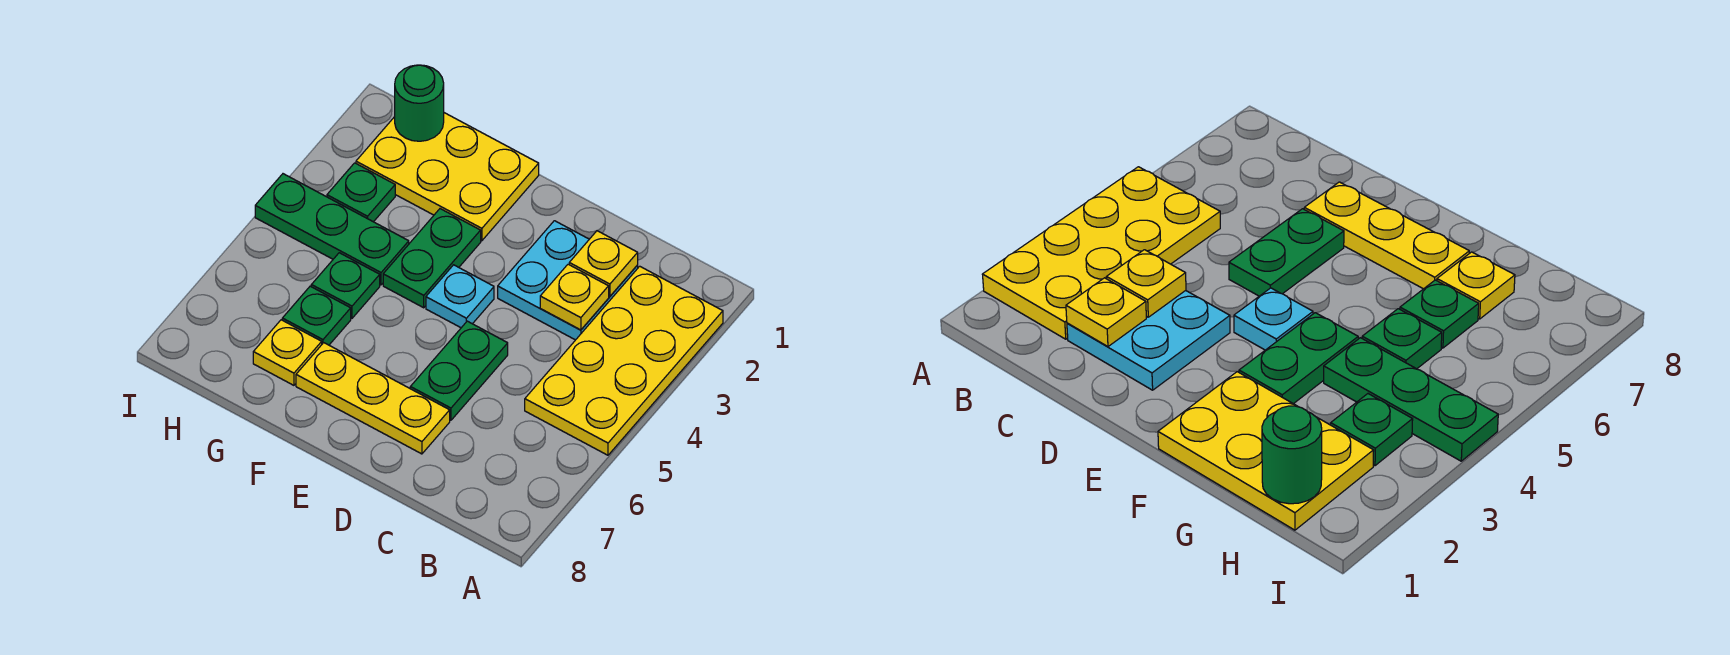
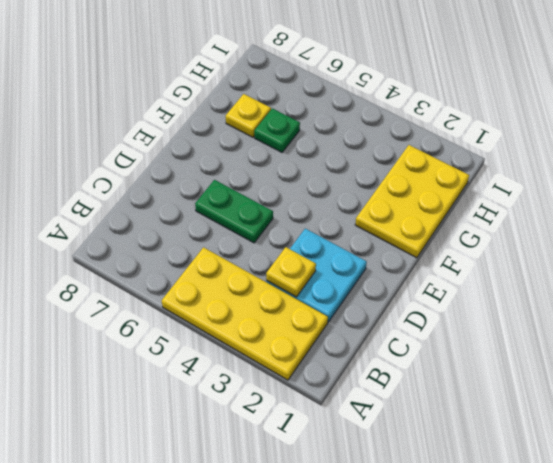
none -> yellow plate D7:F7 level 1
none -> cyan plate E4 level 1
none -> green plate F3:F4 level 1

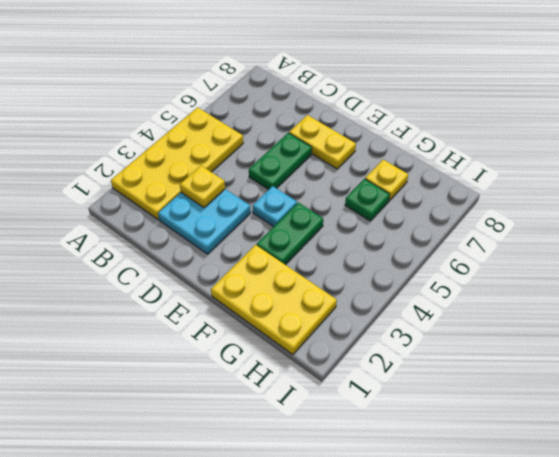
yellow plate D7:E7 level 1 -> yellow plate D7:F7 level 1
none -> green plate G4:I4 level 1
none -> green plate G5 level 1
none -> green plate H3 level 1

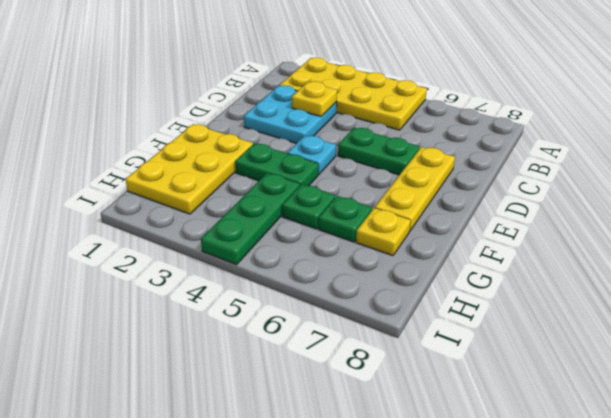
none -> green plate H3 level 1
none -> yellow plate C2 level 2
none -> green round brick H1 level 2

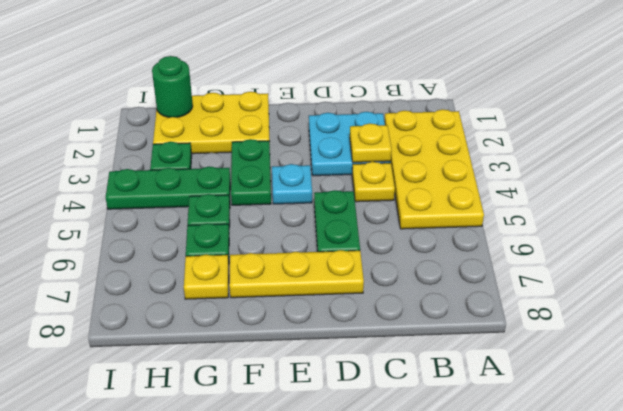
yellow plate C4 level 1 -> yellow plate C2 level 2

